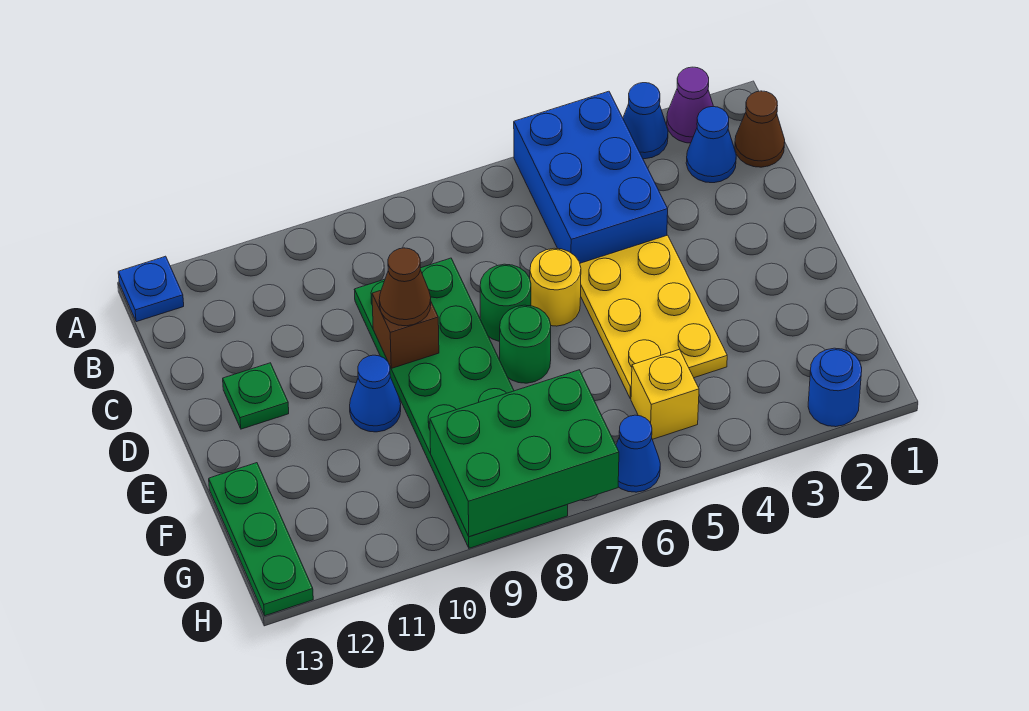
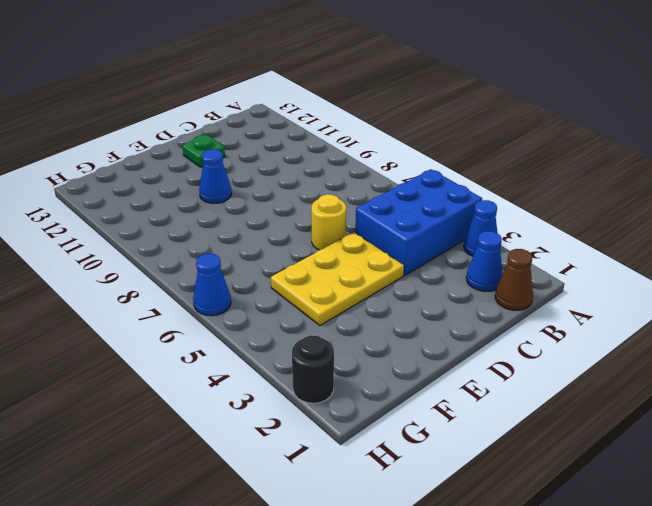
black round brick H2 level 1 -> blue round brick H2 level 1
none -> purple cone A2 level 1
none -> blue plate A13 level 1
none -> green plate C8:H9 level 1

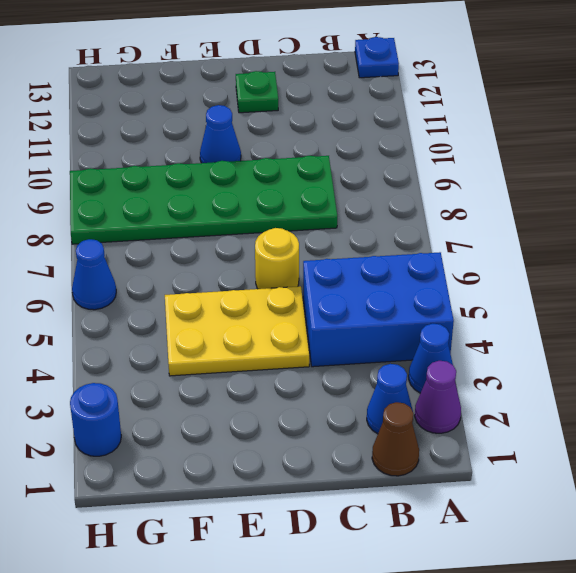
none -> green round brick D7 level 1
none -> green round brick E7 level 1
none -> green plate F13:H13 level 1

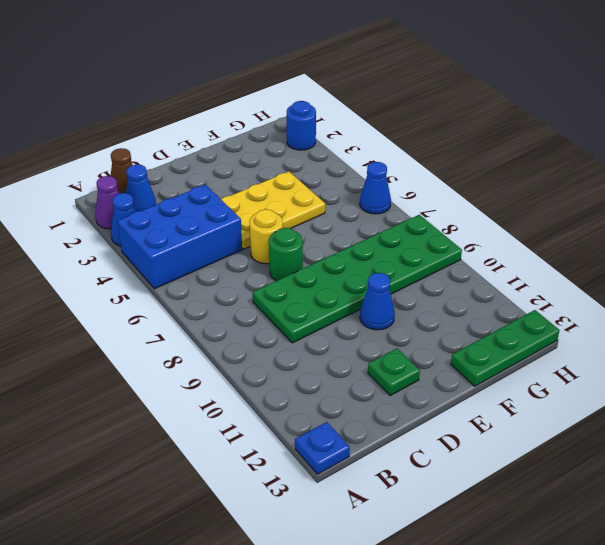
none -> green round brick E7 level 1
none -> yellow brick G5 level 1
none -> brown brick D9 level 2

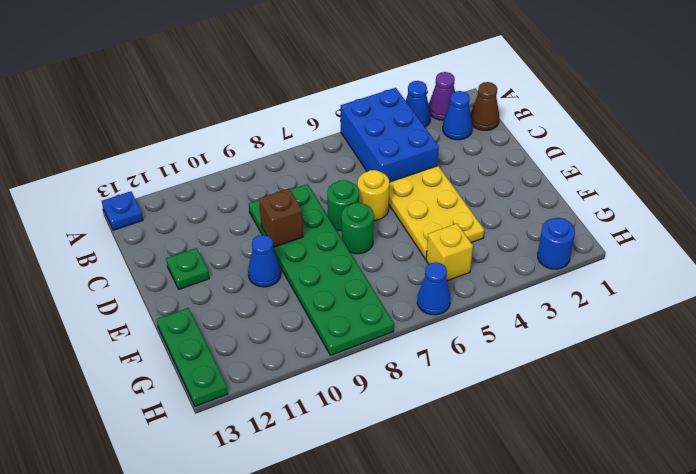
none -> green brick G7:H9 level 2
none -> brown cone D9 level 3

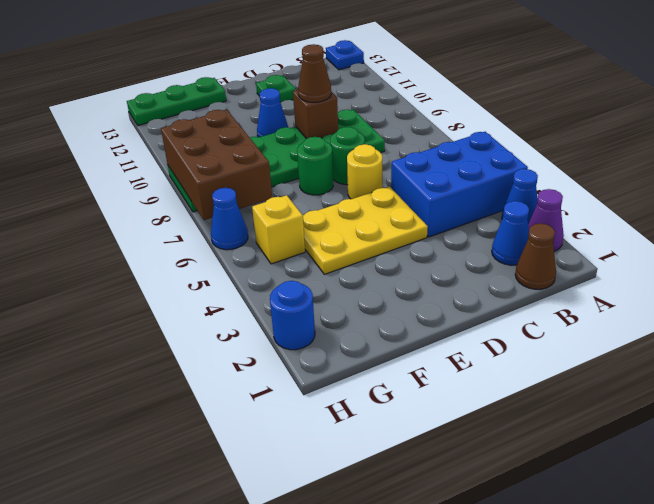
brown brick G7:H9 level 2 -> green brick G7:H9 level 2

